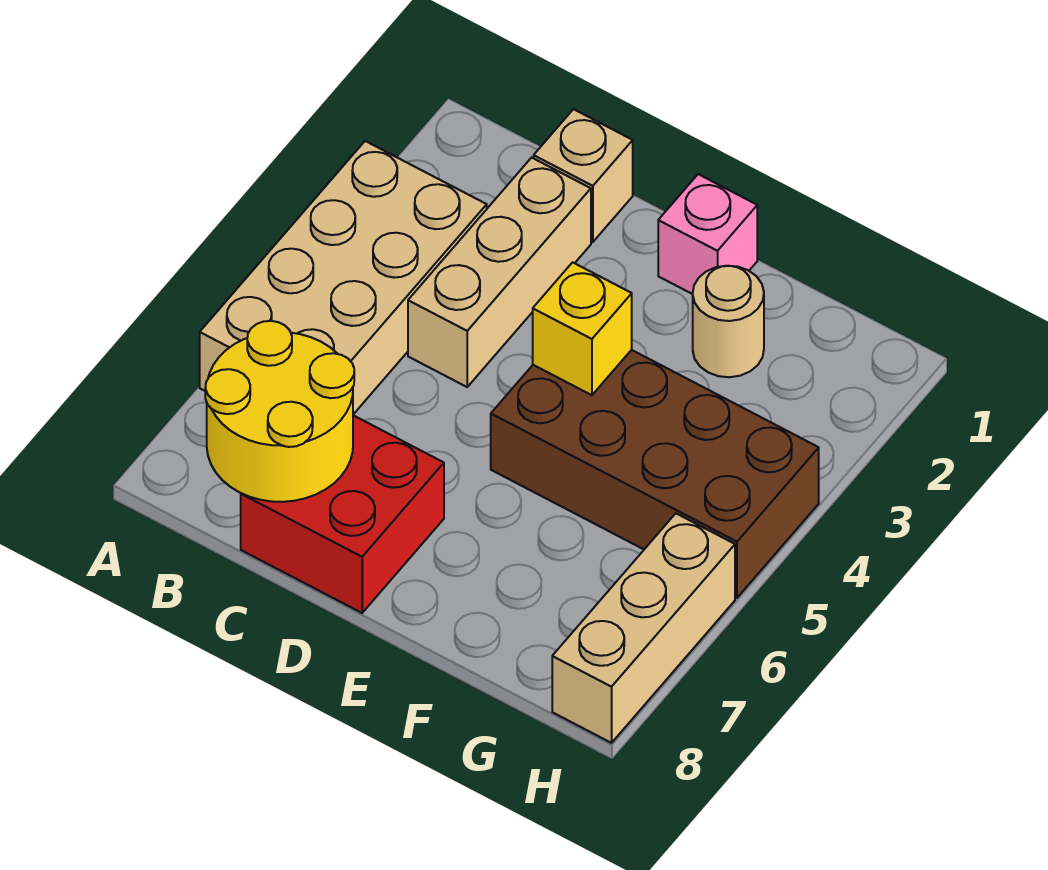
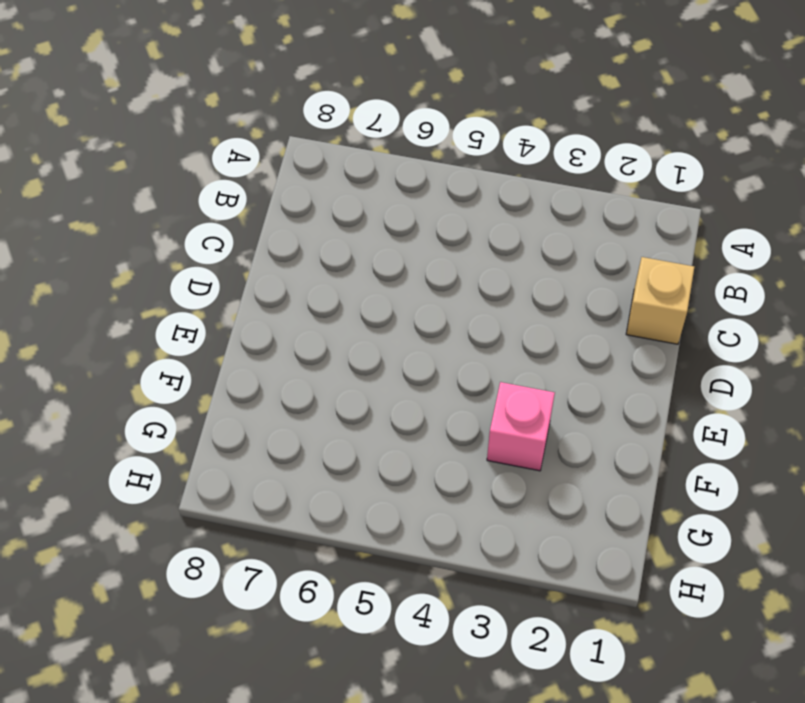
pink brick F3 level 1 -> pink brick E1 level 1
none -> tan brick A3:B6 level 1
none -> tan brick C2:C4 level 1

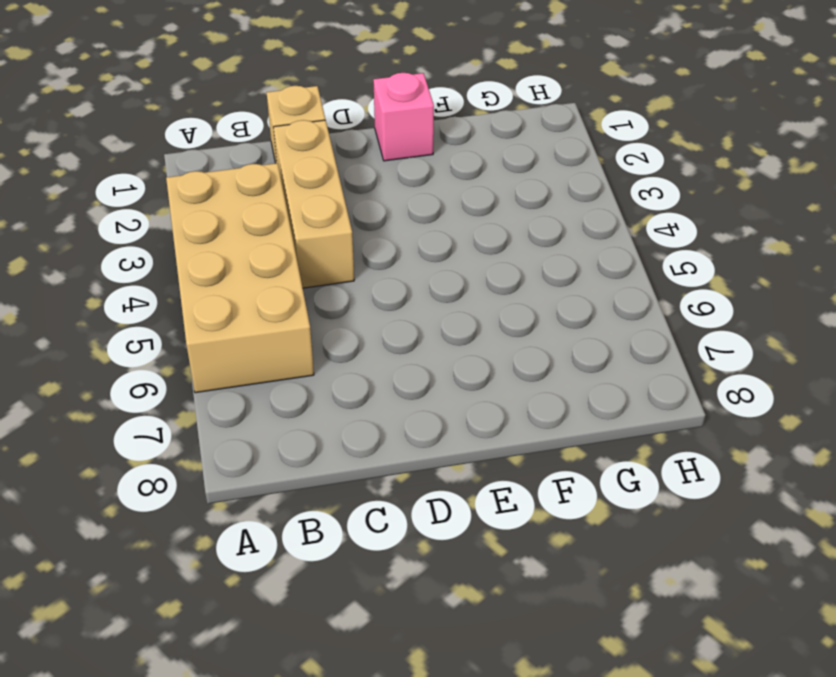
none -> red brick C7:D8 level 1
none -> brown brick E4:H5 level 1

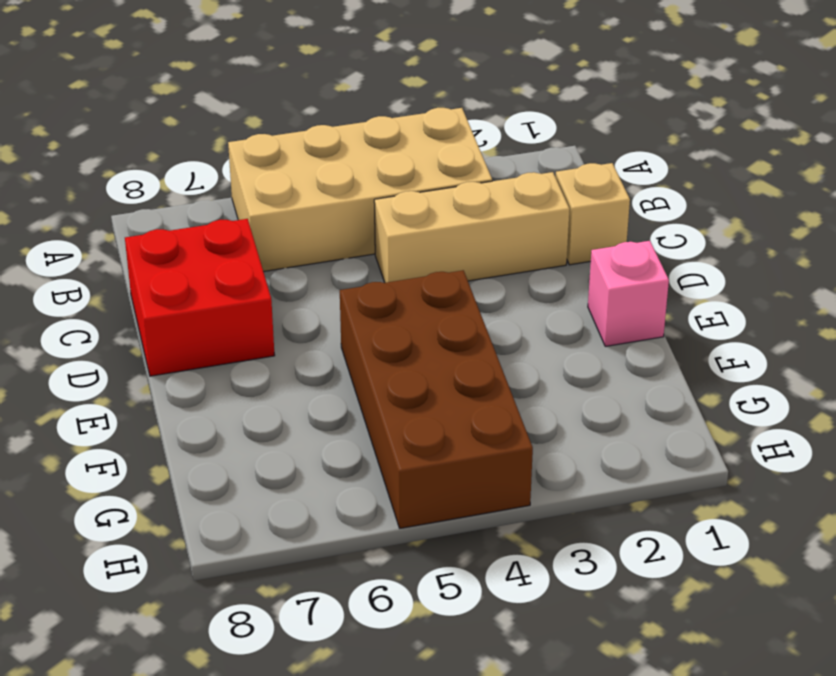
none -> tan round brick F2 level 1
none -> tan brick H6:H8 level 1

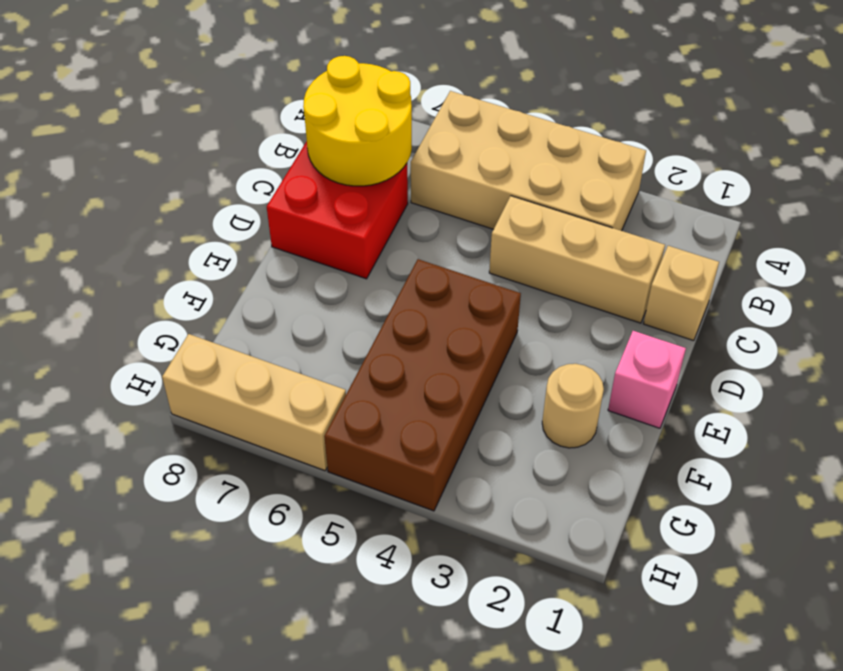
none -> yellow brick E4 level 2

